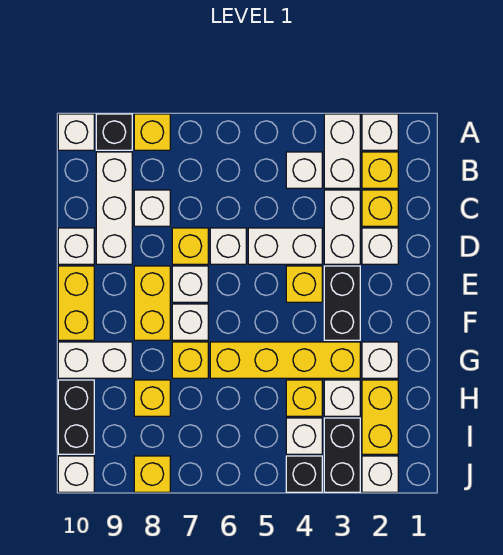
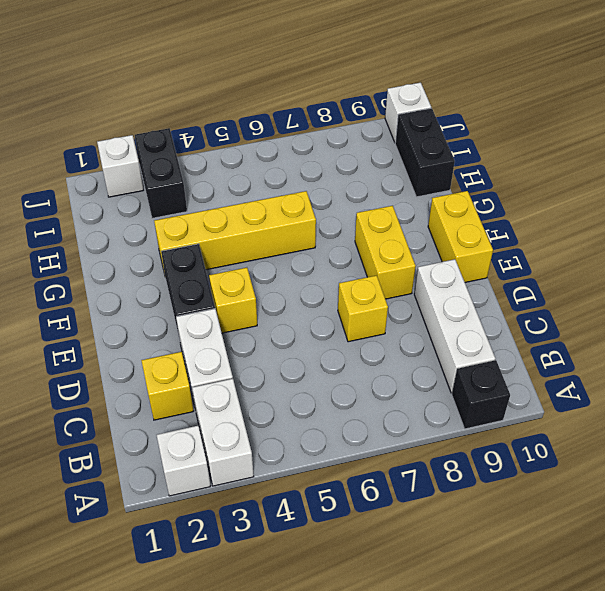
none -> yellow brick A8 level 1
none -> white brick A10 level 1
none -> yellow brick B2 level 1
none -> white brick B4 level 1

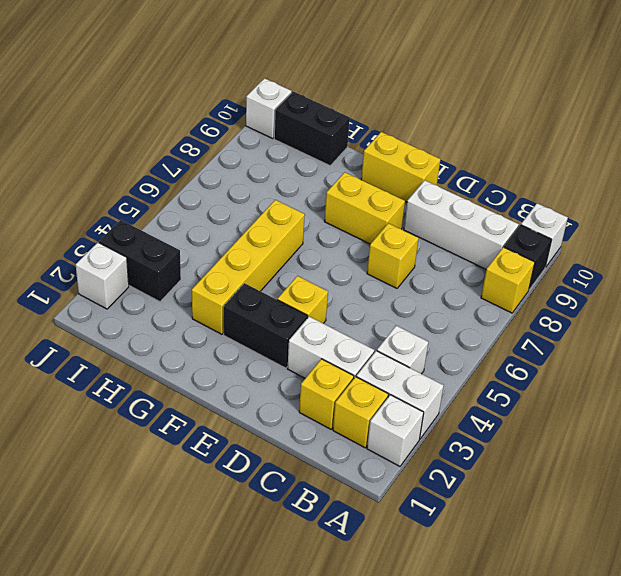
none -> white brick C8 level 1
none -> white brick D2 level 1
none -> white brick D4:D5 level 1
none -> white brick D6 level 1

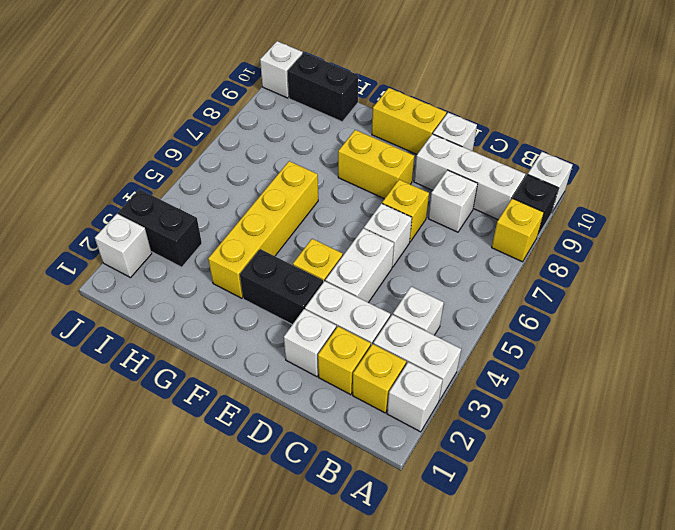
none -> white brick E7 level 1
none -> white brick F7 level 1
none -> white brick G2 level 1
none -> yellow brick G7 level 1

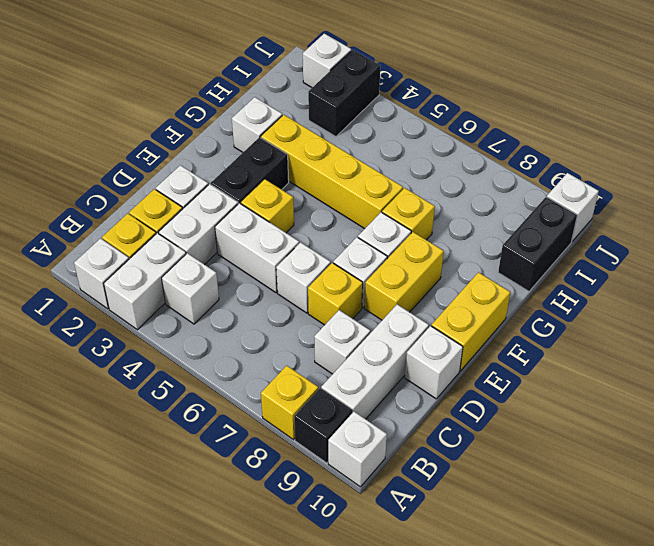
none -> white brick G9:G10 level 1
none -> yellow brick H2:I2 level 1
none -> white brick H3 level 1
none -> yellow brick H4 level 1

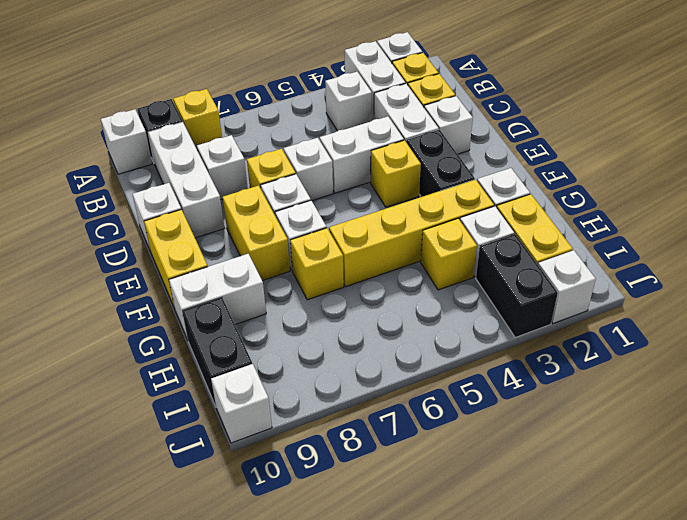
none -> yellow brick H8 level 1
none -> white brick I4 level 1
none -> black brick J4 level 1
none -> yellow brick J8 level 1

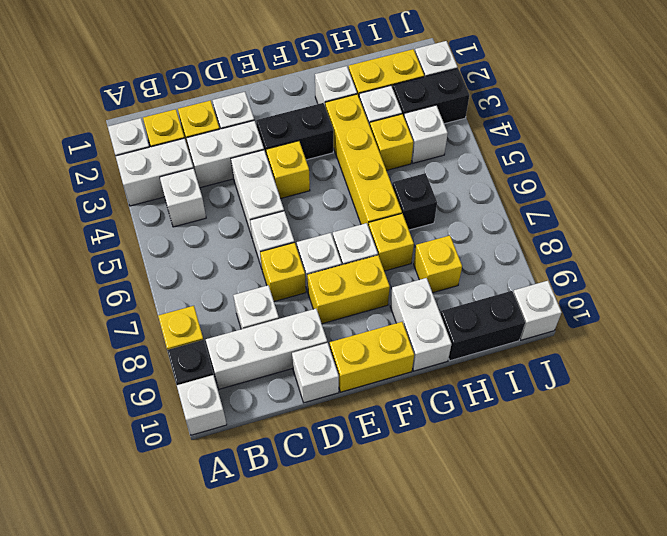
black brick H6 level 1 -> black brick J4 level 1
none -> yellow brick J8 level 1

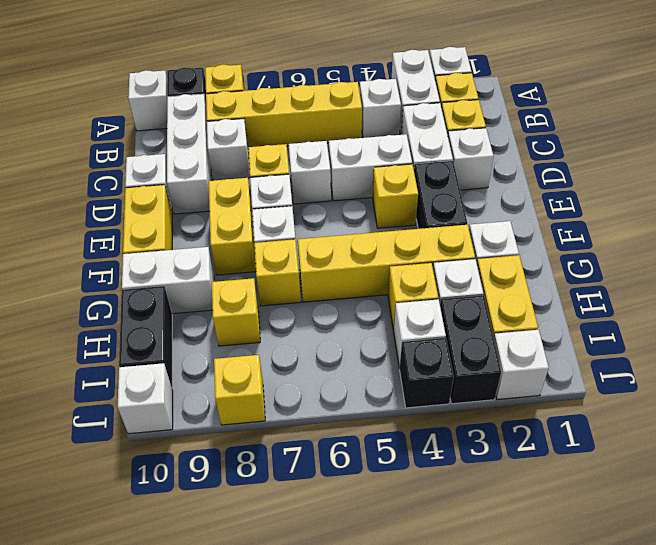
yellow brick B5:B8 level 1 -> none

